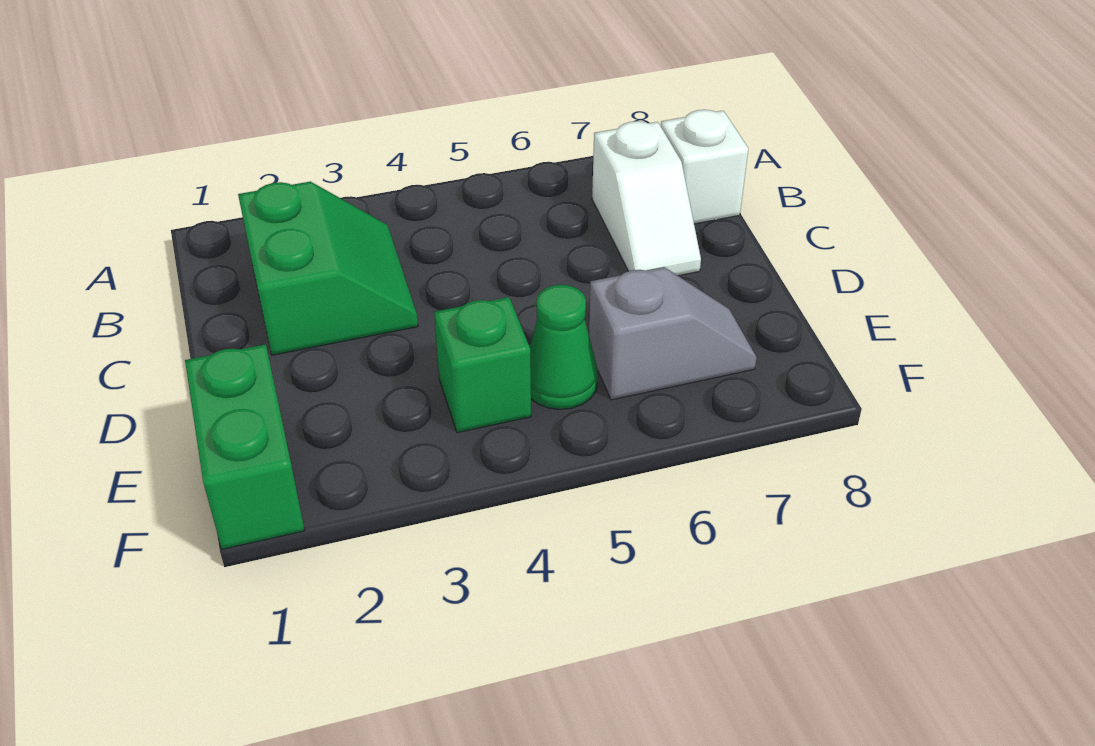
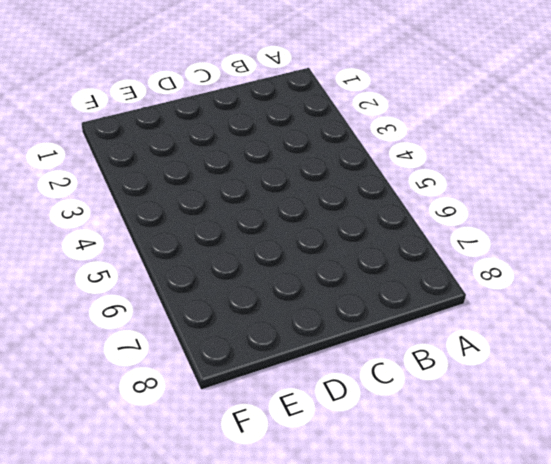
none -> green slope B2:C3 level 1 top 2
none -> white slope B7:C7 level 1 top B

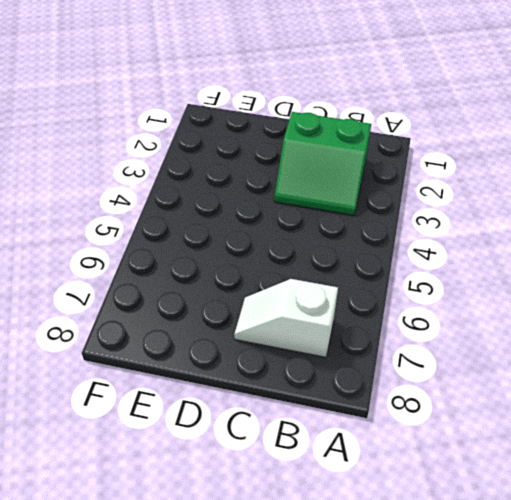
none -> white brick B8 level 1
none -> green brick E1:F1 level 1

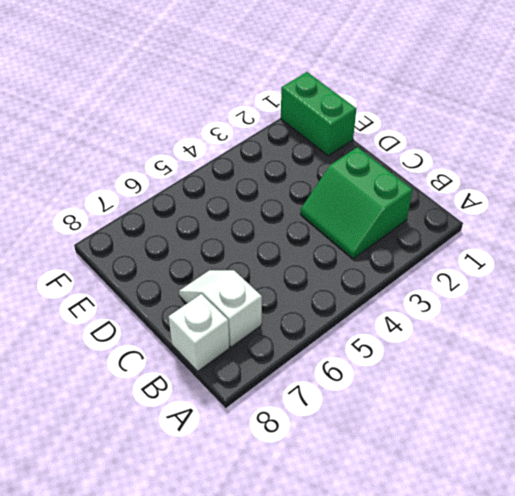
none -> green brick E4 level 1
none -> green cone E5 level 1

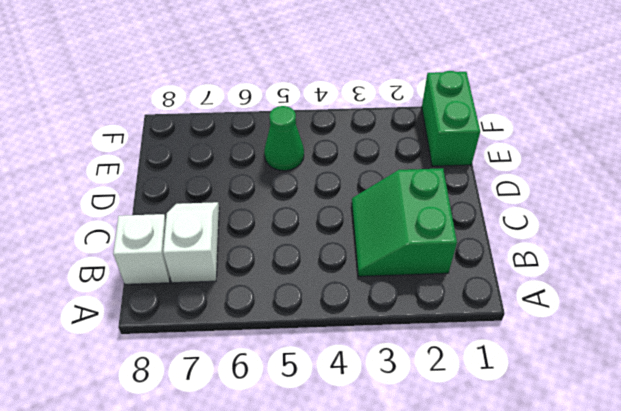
none -> green brick E4 level 1
none -> grey slope E6:E7 level 1 top 6

